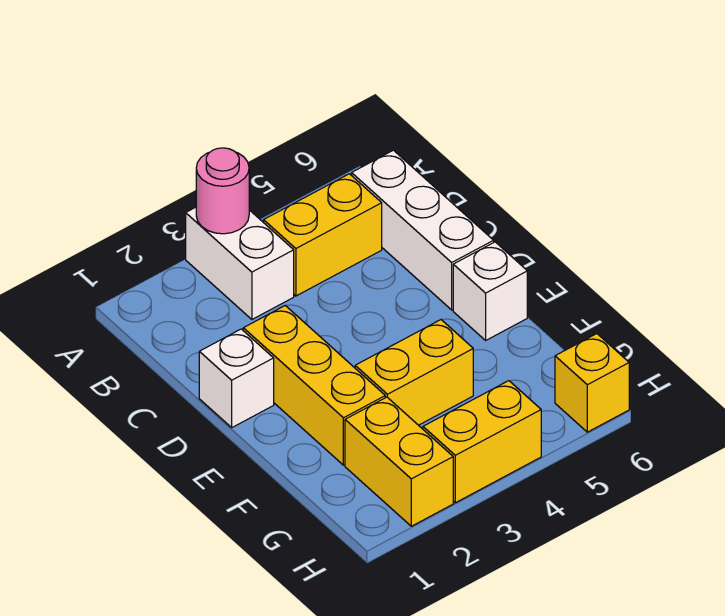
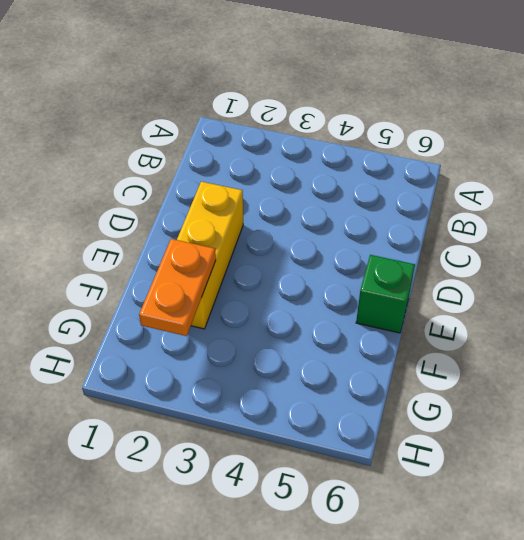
green brick E6 level 1 -> white brick E6 level 1
orange plate F2:G2 level 2 -> none
none -> white brick A3:B3 level 1
none -> yellow brick B4:B5 level 1

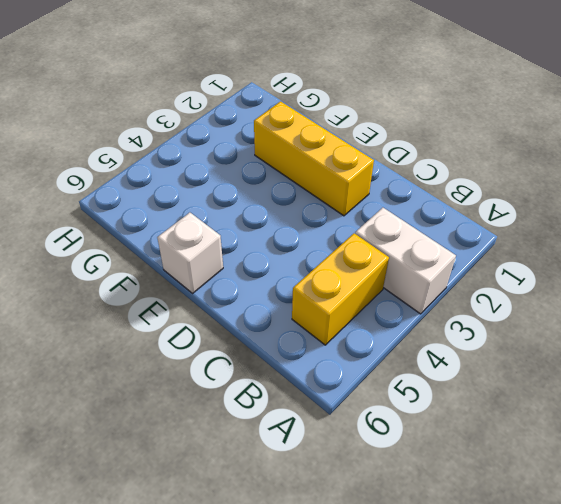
none -> white brick B6:D6 level 1
none -> white brick D1 level 1

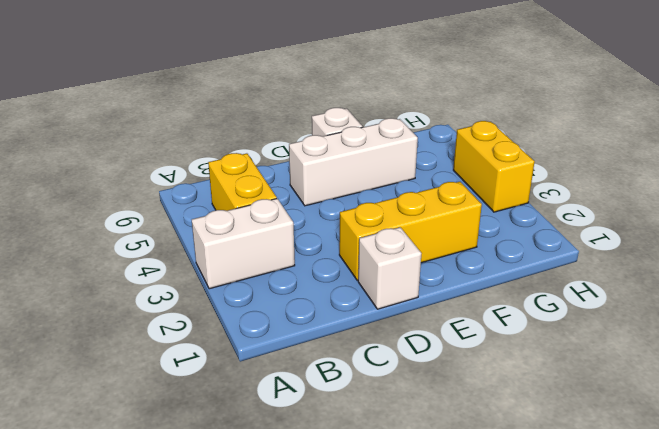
white brick D5:F5 level 1 -> white brick B6:D6 level 1
none -> yellow brick F3:F4 level 1
none -> yellow brick G2:H2 level 1

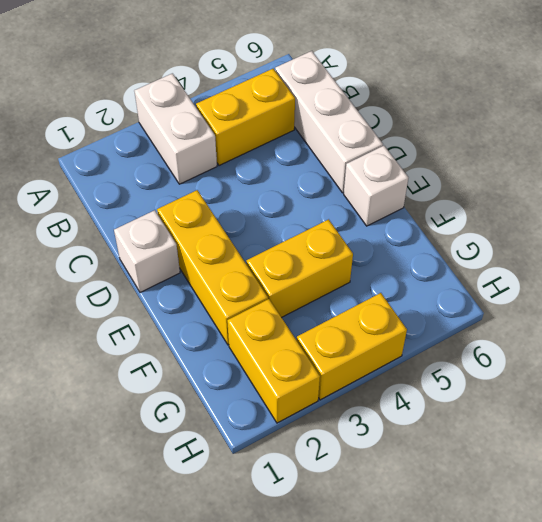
none -> yellow brick H6 level 1
none -> pink round brick A3 level 2

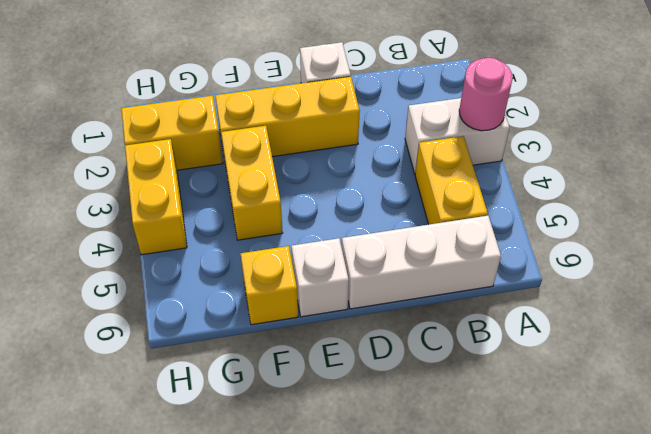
yellow brick F6 level 1 -> yellow brick H6 level 1

